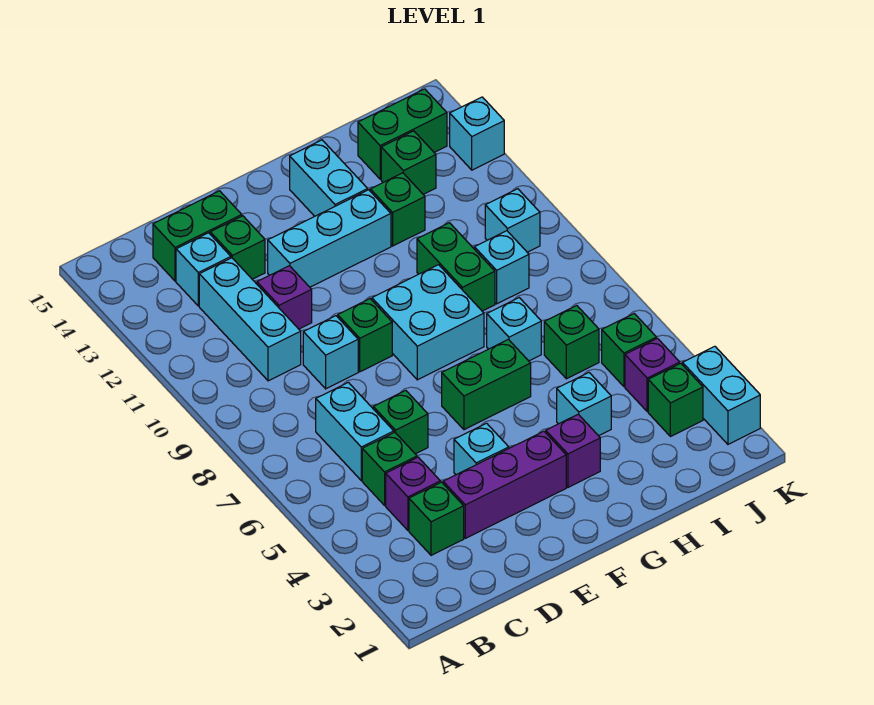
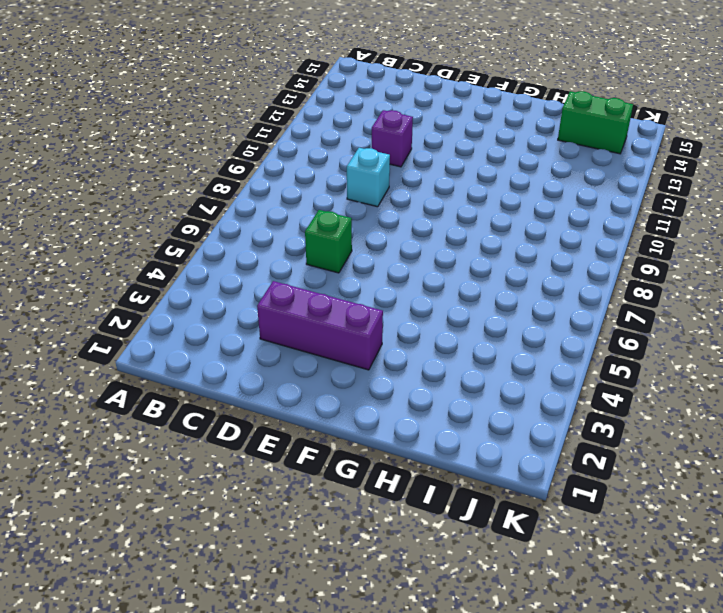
none -> green brick C3 level 1
none -> purple brick C4 level 1
none -> green brick C5 level 1
none -> cyan brick C6:C7 level 1

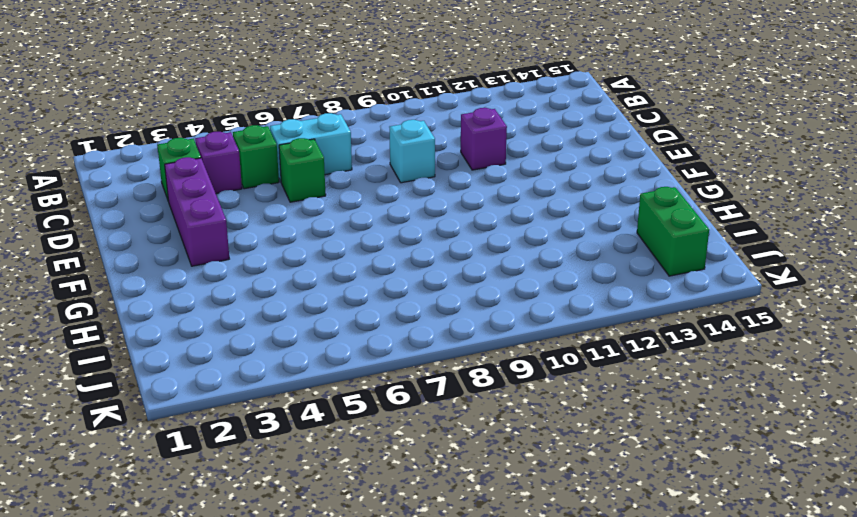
none -> cyan brick C10:C12 level 1
none -> cyan brick C13 level 1
none -> green brick C14:D14 level 1
none -> green brick D13 level 1

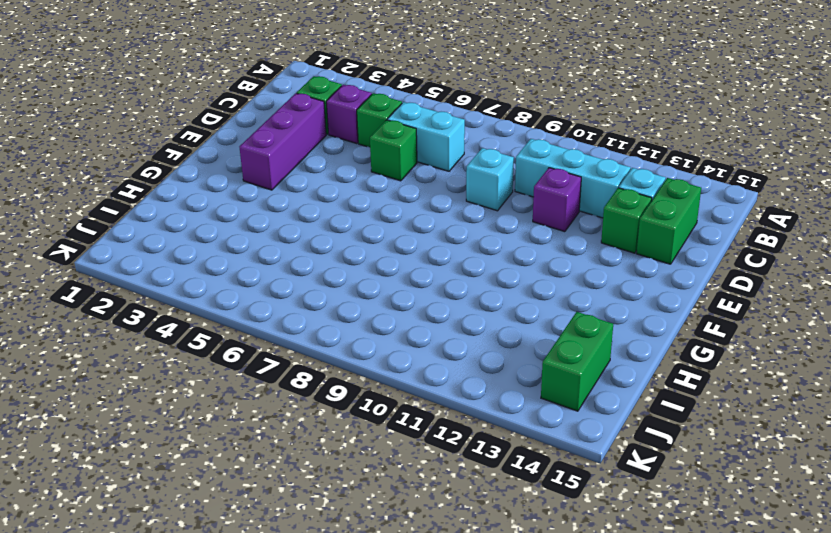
none -> cyan brick E4 level 1
none -> green brick E9 level 1
none -> cyan brick E12:G12 level 1
none -> green brick F6:G6 level 1

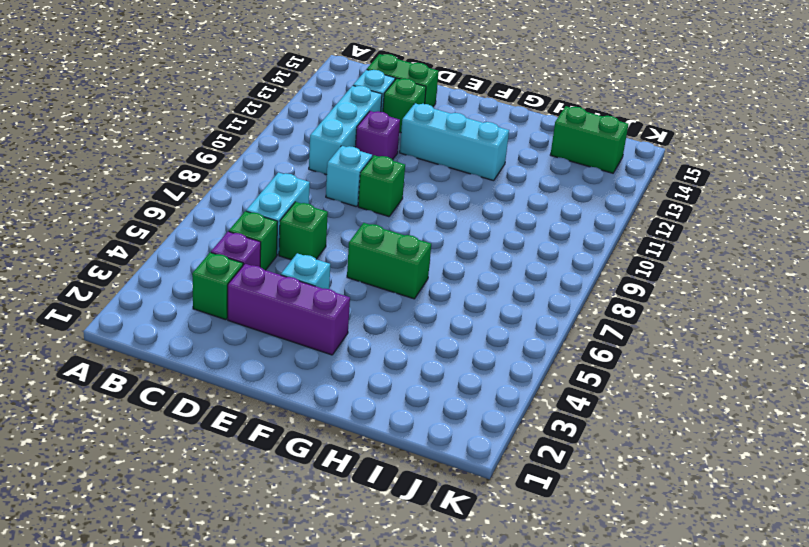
none -> cyan brick F8:G9 level 1
none -> purple brick G3 level 1
none -> cyan brick G13:G14 level 1
none -> cyan brick H4 level 1

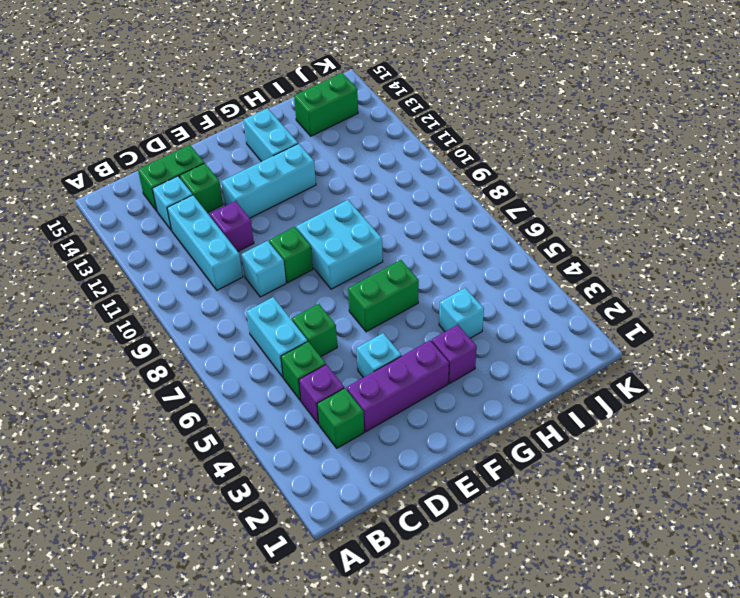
none -> cyan brick H7 level 1
none -> green brick H9:H10 level 1
none -> green brick H12 level 1
none -> green brick I6 level 1

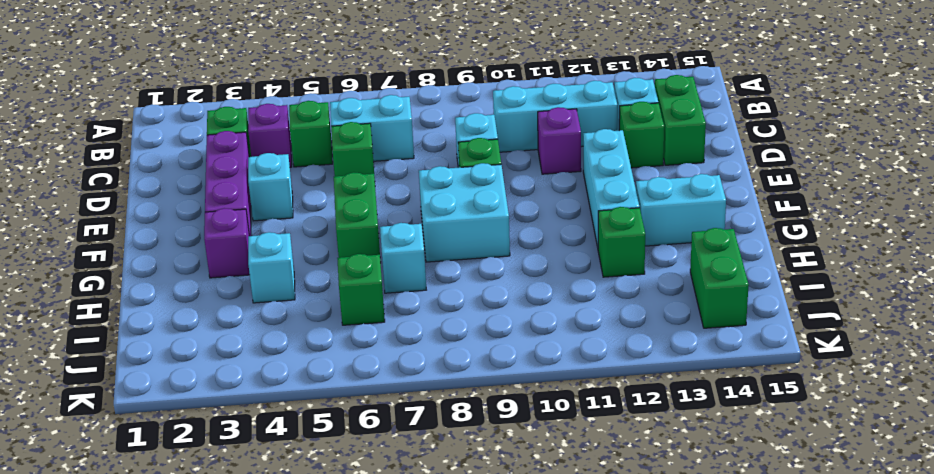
none -> green brick H9:H10 level 1
none -> cyan brick I9 level 1
none -> green brick I13 level 1
none -> green brick J3 level 1

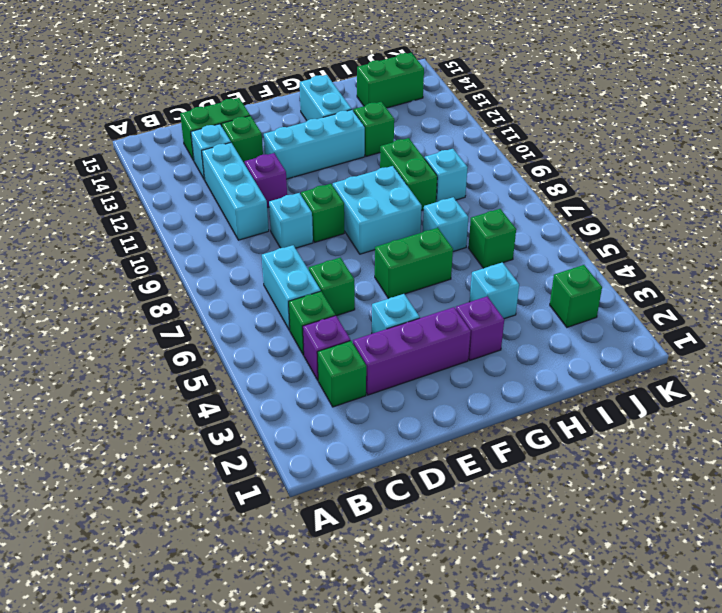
none -> green brick I13 level 1
none -> purple brick J4 level 1
none -> green brick J5 level 1
none -> cyan brick J10 level 1

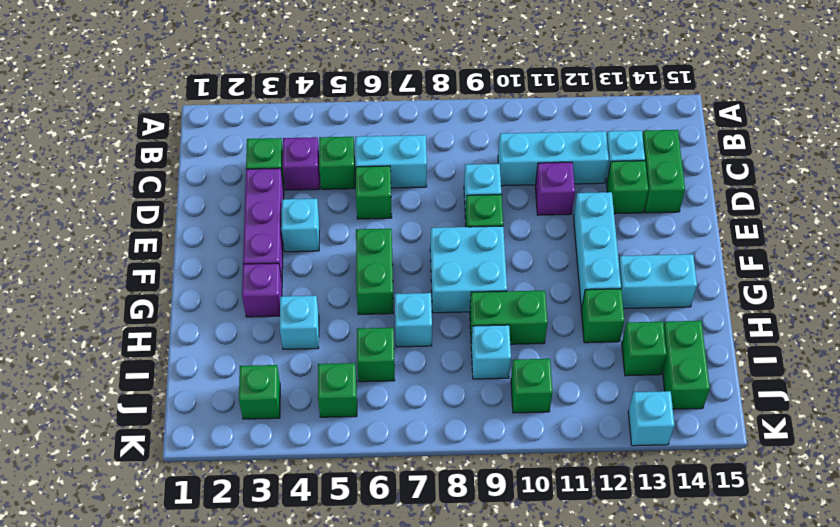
green brick J10 level 1 -> cyan brick J10 level 1
none -> purple brick J4 level 1
none -> cyan brick K2:K3 level 1

